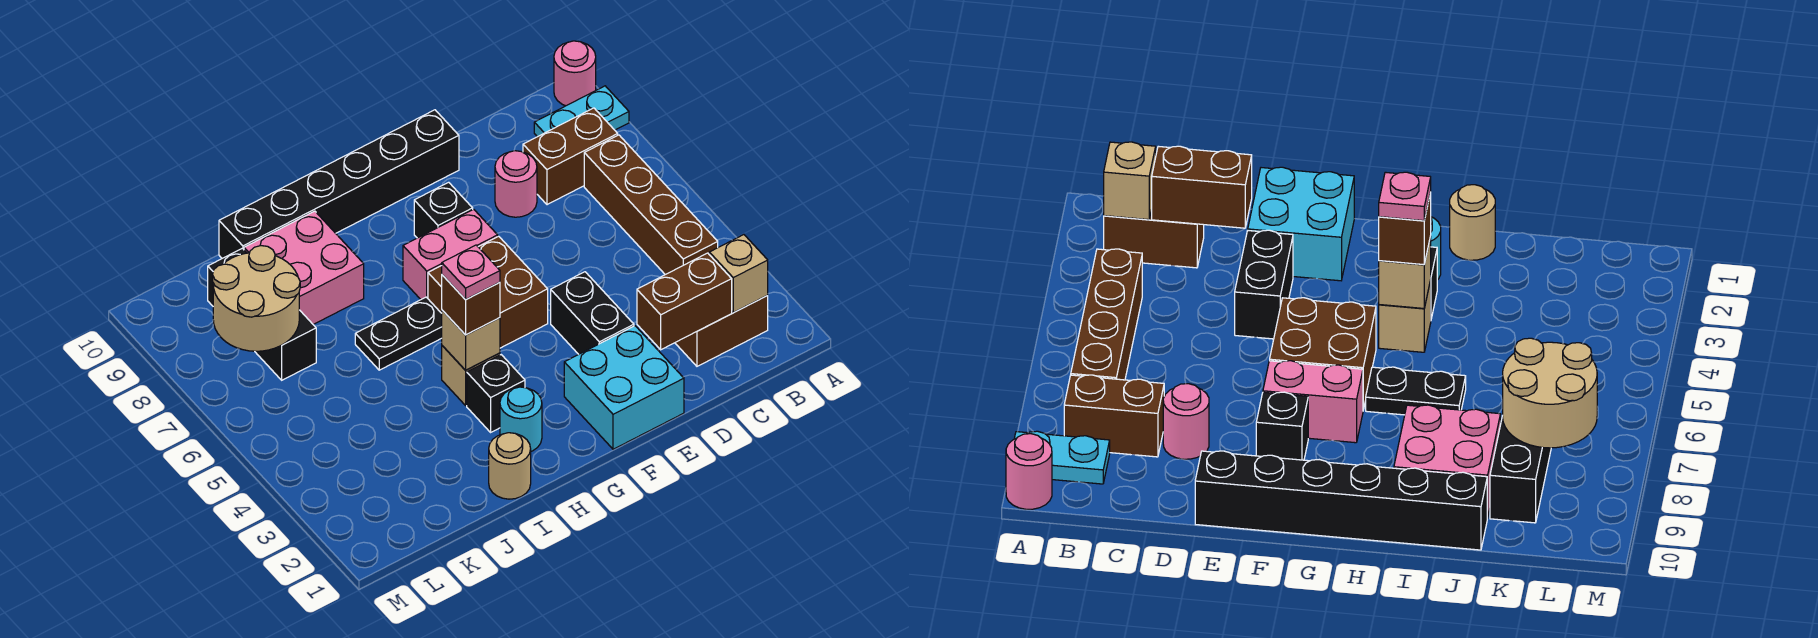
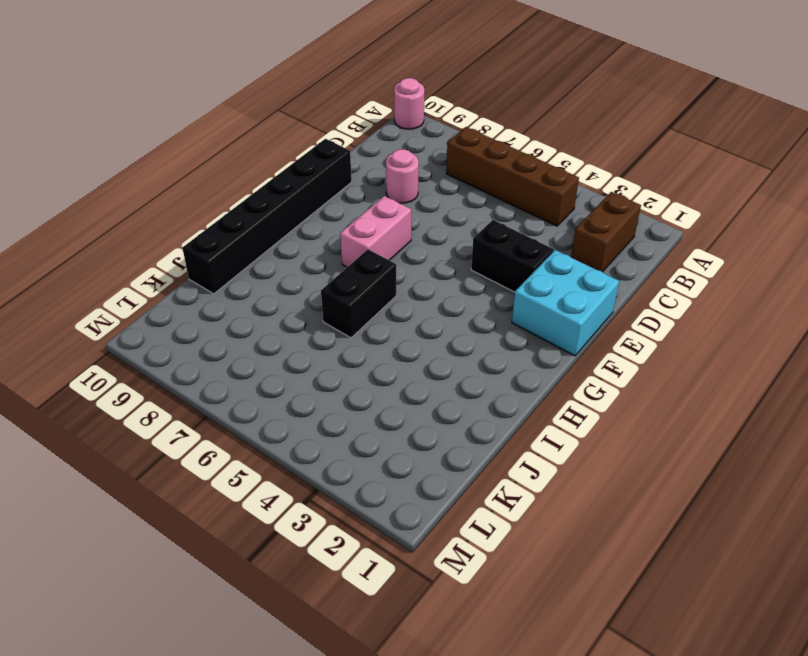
black brick H6:I6 level 1 -> black plate H6:I6 level 1
none -> cyan plate A9:B9 level 1
none -> brown brick B8:C8 level 1
none -> brown brick F5:G6 level 1

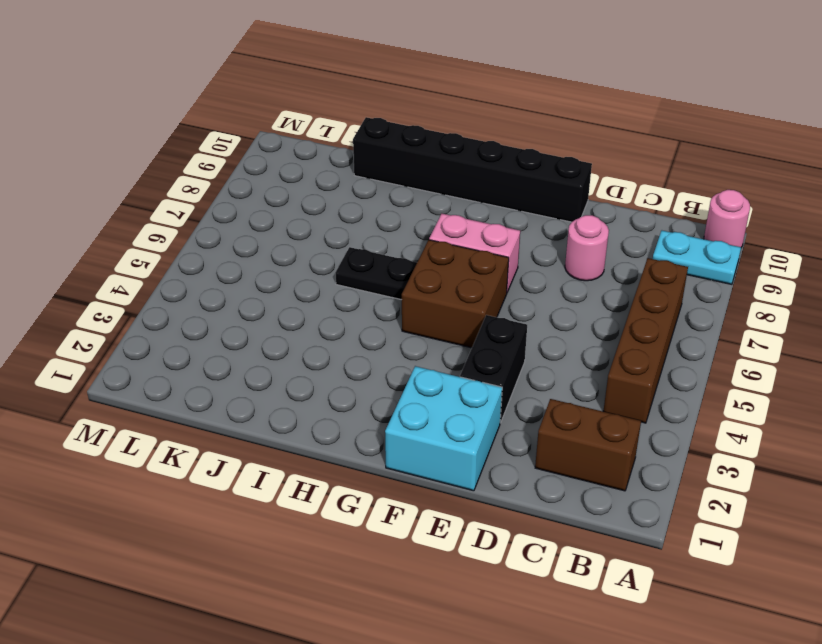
none -> brown brick B8:C8 level 1
none -> black brick F8 level 1
none -> cyan round brick H2 level 1

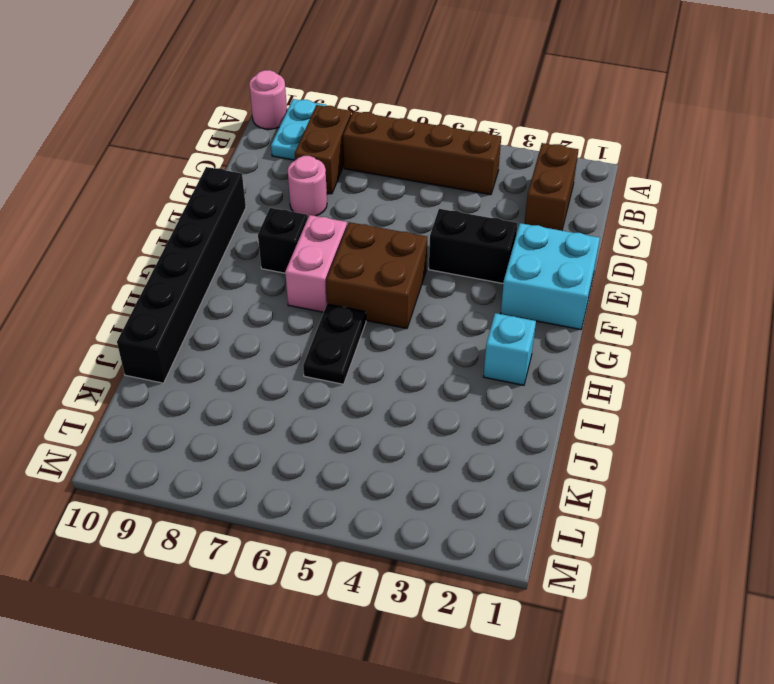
cyan brick H2 level 1 -> cyan round brick H2 level 1
none -> black brick H3 level 1
none -> tan brick H4 level 1
none -> tan round brick I1 level 1

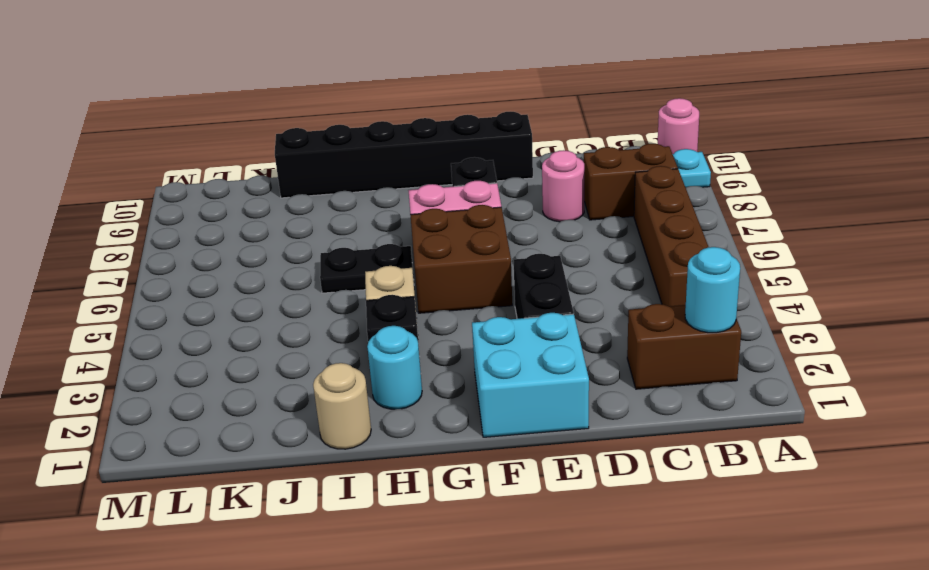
cyan round brick B2 level 2 -> tan brick B2 level 2
none -> pink brick I8:J9 level 1
none -> black brick K7:K9 level 1
none -> brown brick C2:D2 level 2

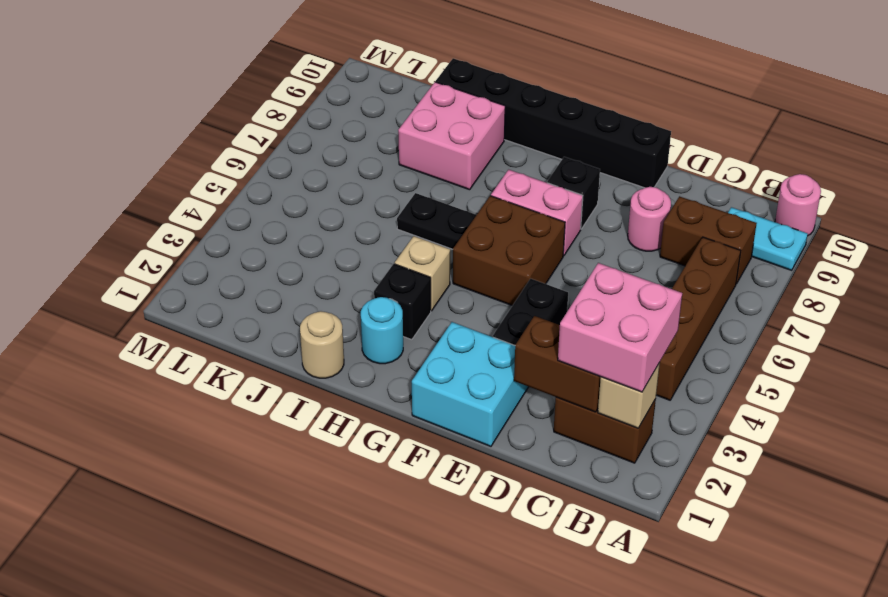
pink brick B2:C3 level 3 -> none
none -> black brick K7:K9 level 1
none -> tan brick H4 level 2
none -> tan round brick K7:L8 level 2

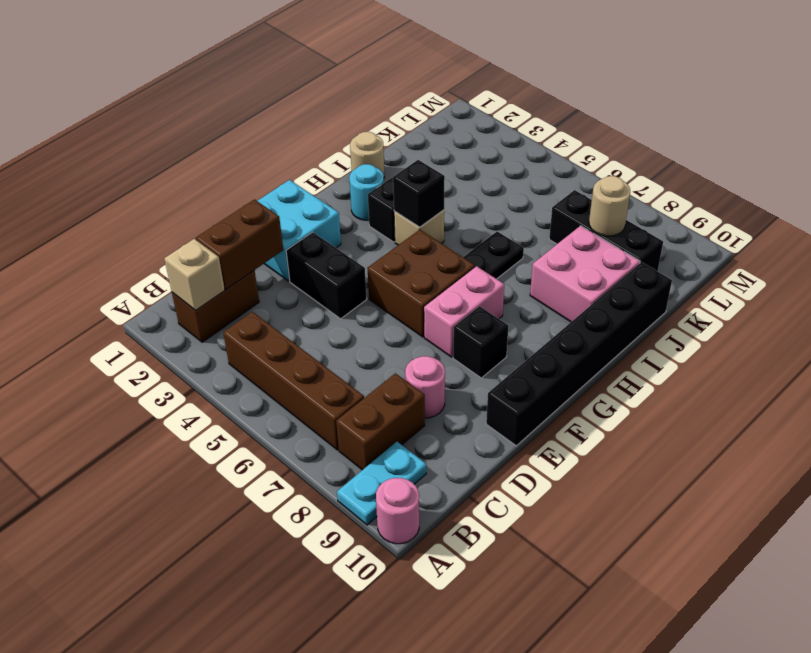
black brick H4 level 2 -> tan brick H4 level 2
tan round brick K8 level 2 -> tan round brick K7:L8 level 2
none -> brown brick H4 level 3
none -> pink plate H4 level 4

